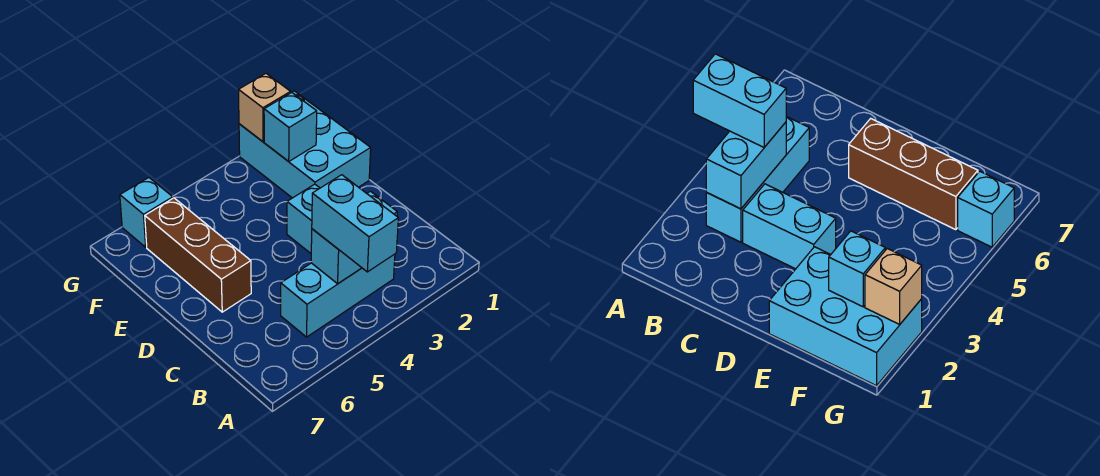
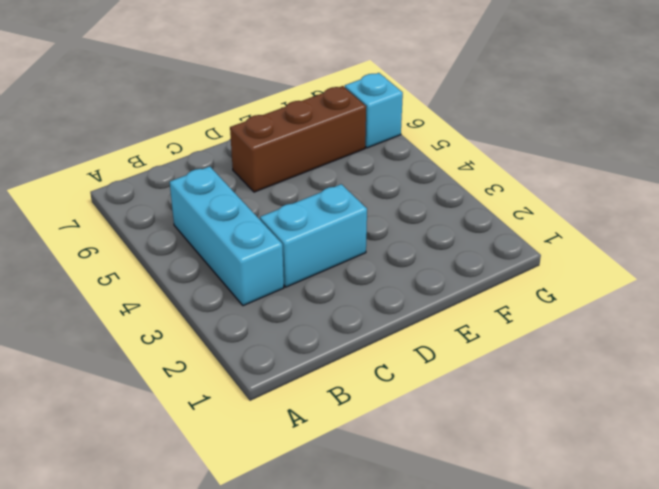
none -> cyan brick E1:G2 level 1
none -> cyan brick B3:B4 level 2

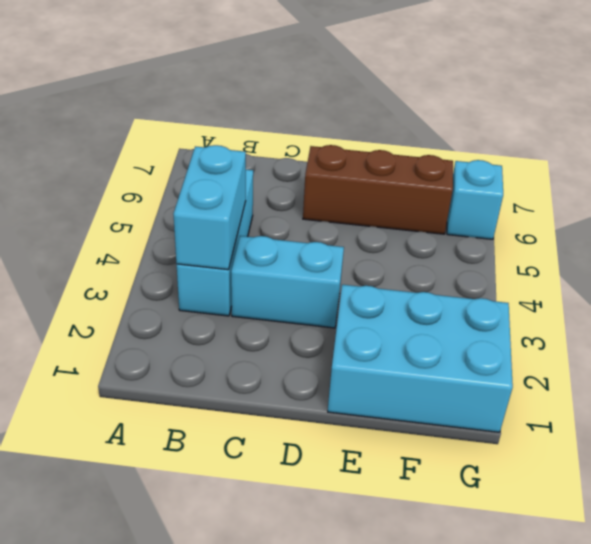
none -> cyan brick F2 level 2
none -> tan brick G2 level 2

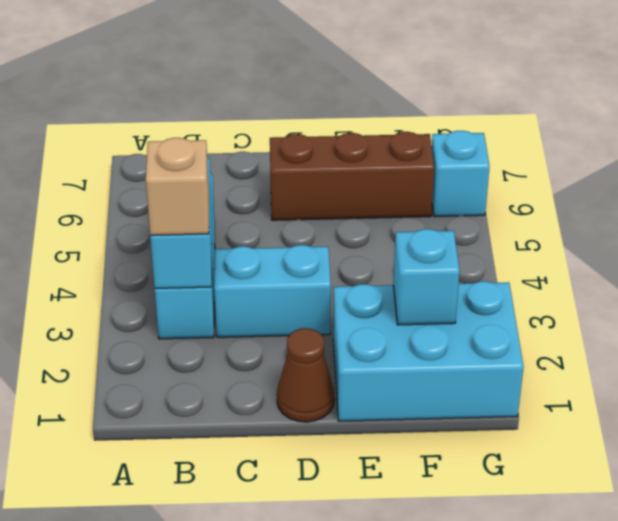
tan brick B3 level 3 -> tan brick G2 level 2
brown cone D1 level 1 -> none
none -> cyan brick A4:B4 level 3

